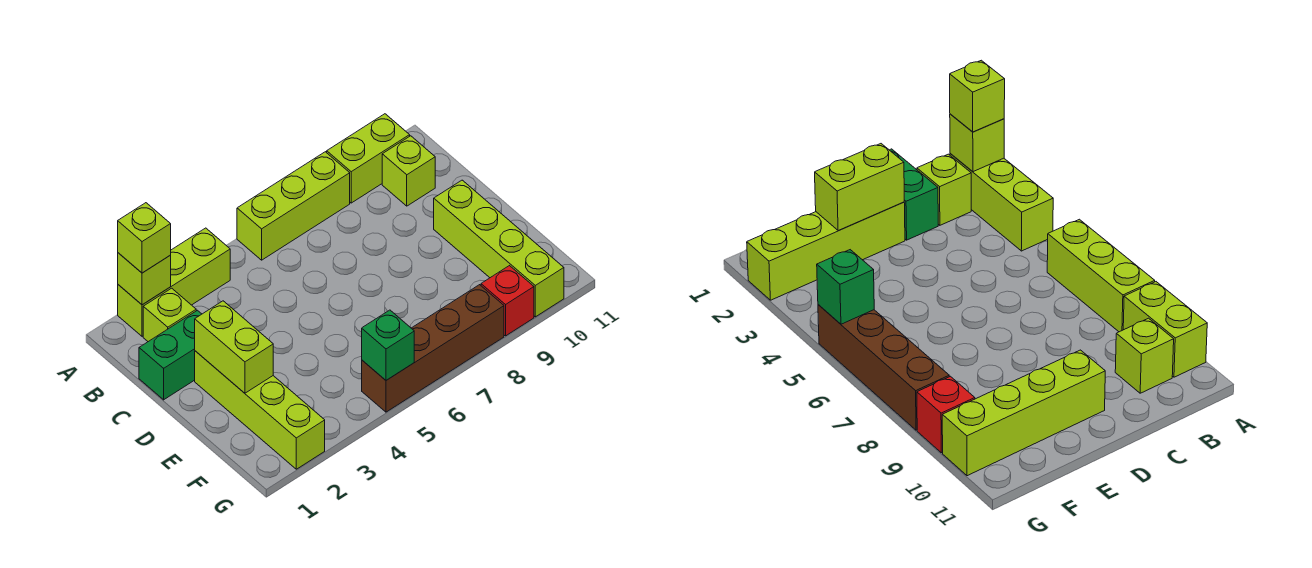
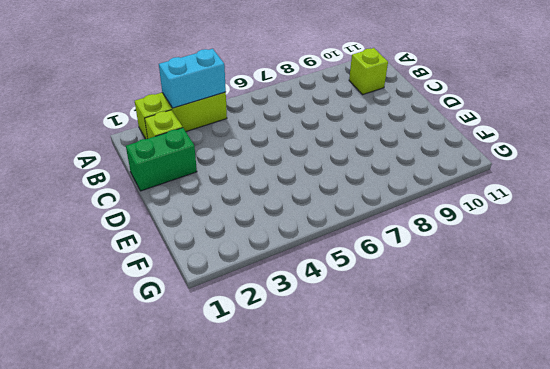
cyan brick A3:A4 level 2 -> none
none -> lime brick A6:A8 level 1
none -> lime brick A9:A10 level 1
none -> lime brick D2:G2 level 1

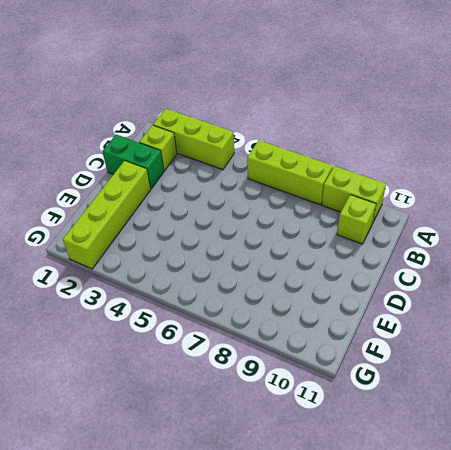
none -> lime brick D10:G10 level 1
none -> brown brick G5:G8 level 1
none -> red brick G9 level 1

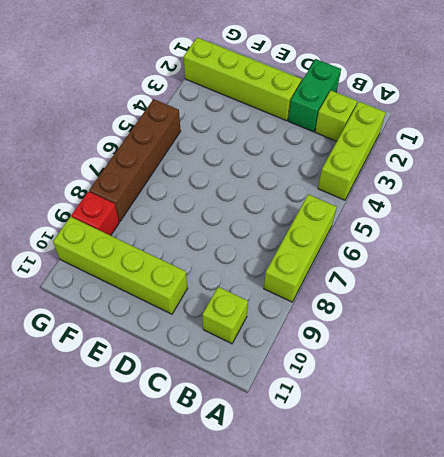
none -> lime brick A9:A10 level 1
none -> lime brick A2 level 2
none -> lime brick D2:E2 level 2

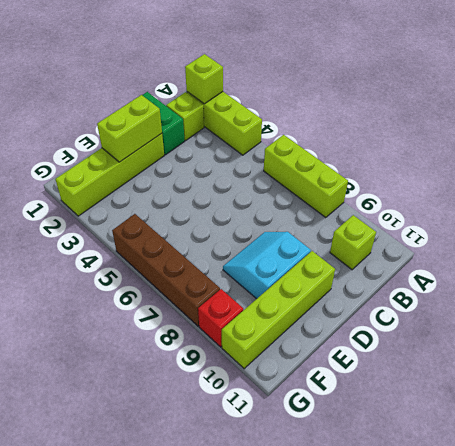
cyan slope D8:E9 level 1 top 9 -> none
none -> lime brick A9:A10 level 1
none -> green brick G5 level 2
none -> lime brick A2 level 3

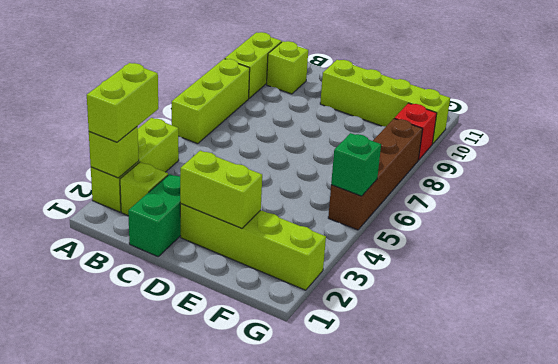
lime brick A2:A3 level 3 -> lime brick A2 level 3

